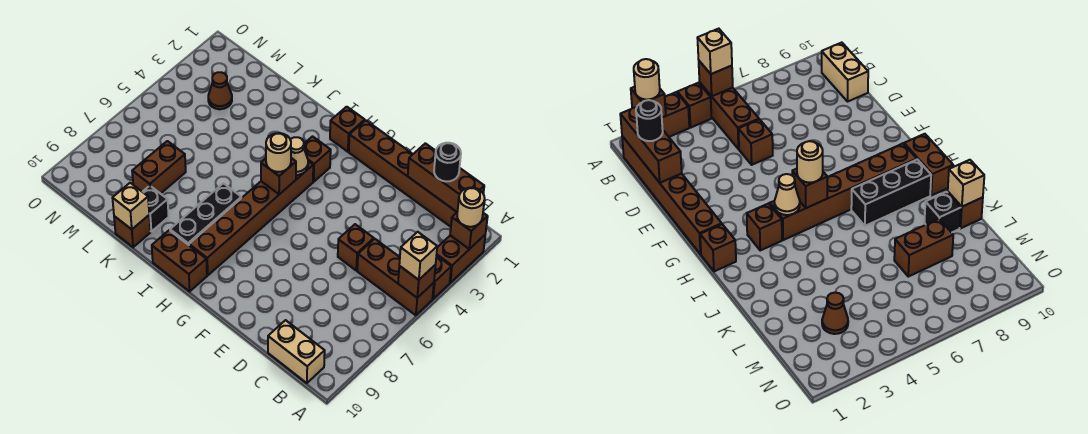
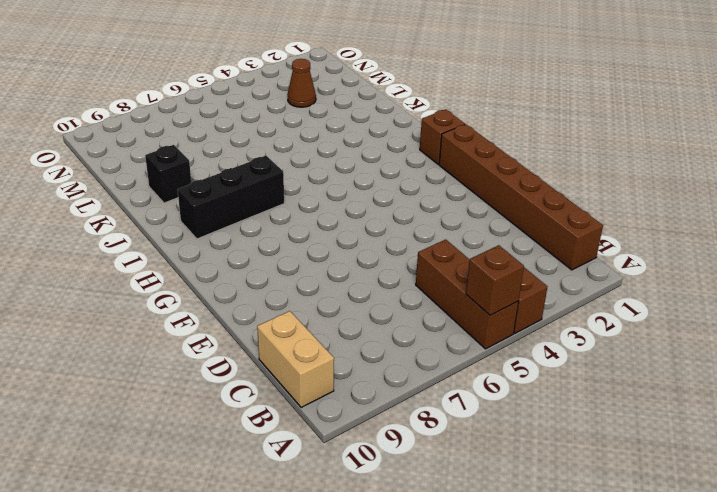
none -> brown brick A2:A3 level 1
none -> brown brick D5 level 1
none -> brown brick H3 level 1

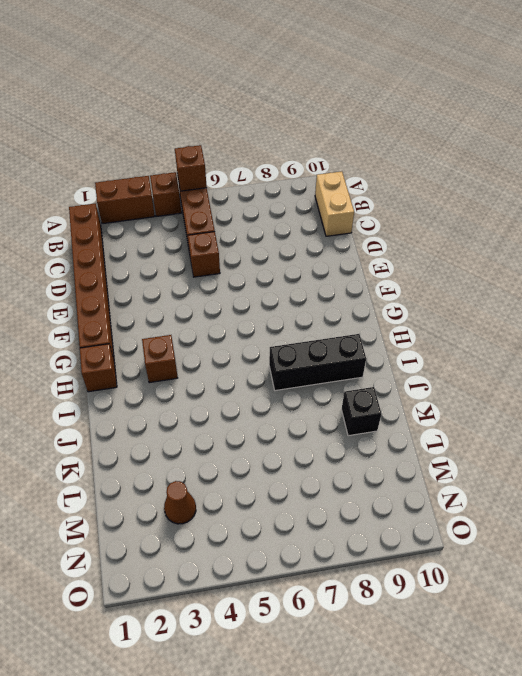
none -> brown brick H4:H9 level 1
none -> brown brick H10:I10 level 1
none -> brown brick K10 level 1

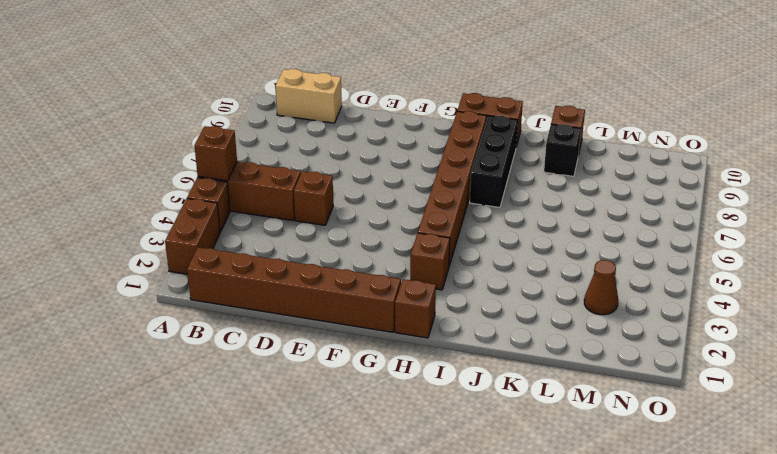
none -> brown brick L7:L8 level 1
none -> brown brick A2 level 2
none -> brown brick B1:D1 level 2

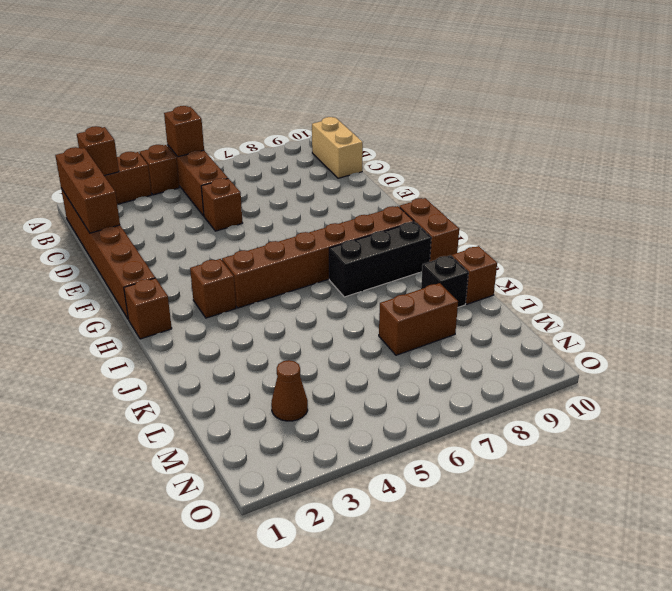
none -> tan cone H4 level 2
none -> brown brick H5 level 2
none -> tan brick K10 level 2

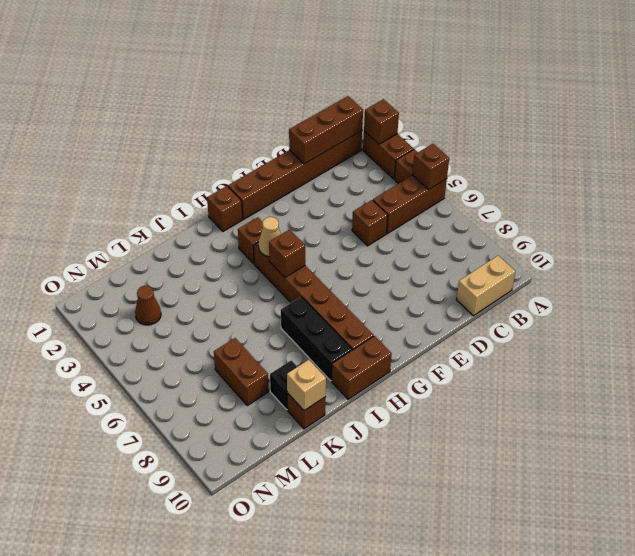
none -> tan round brick A2 level 3
none -> tan brick A5 level 3
none -> black round brick C1 level 3

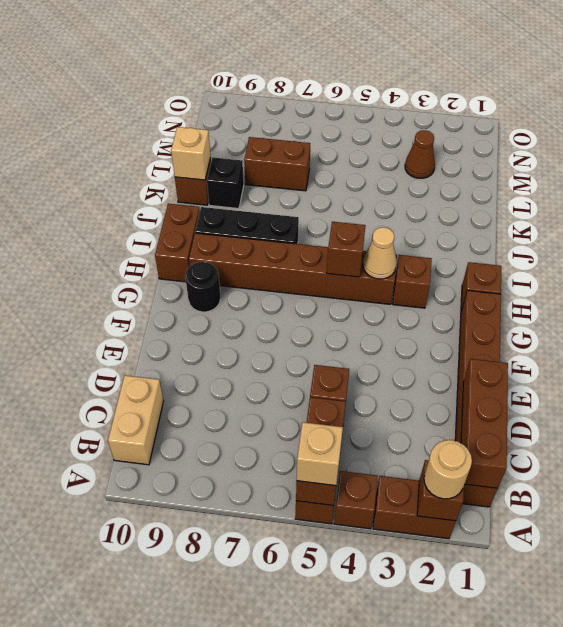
black round brick G9 level 1 -> black round brick C1 level 3
none -> tan round brick H5 level 3

